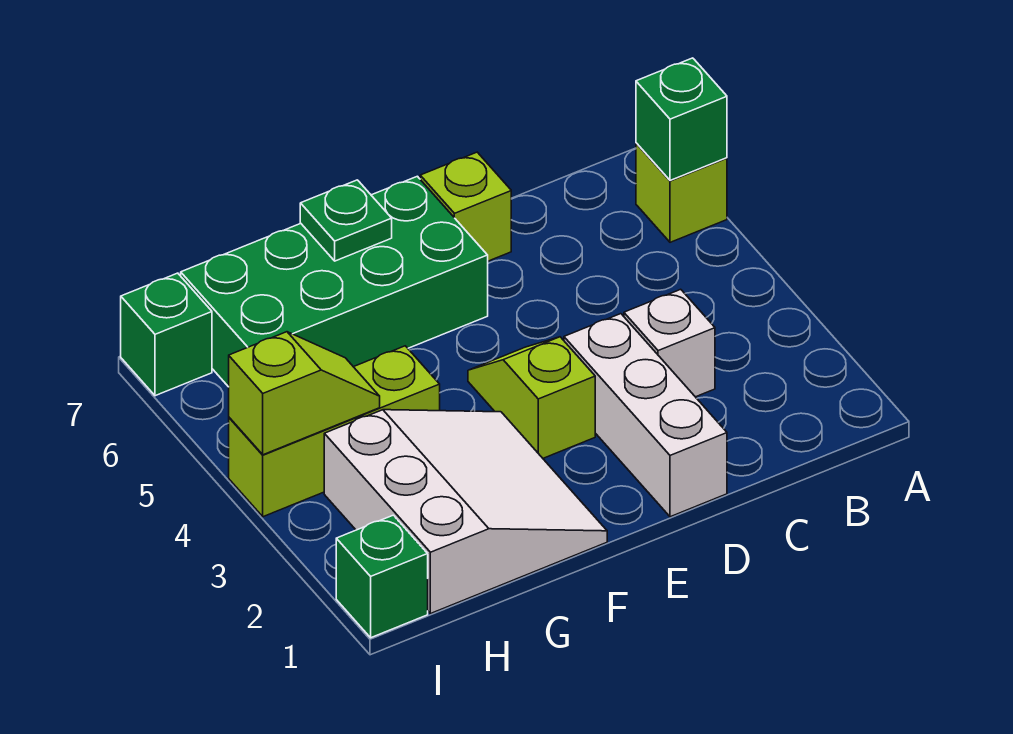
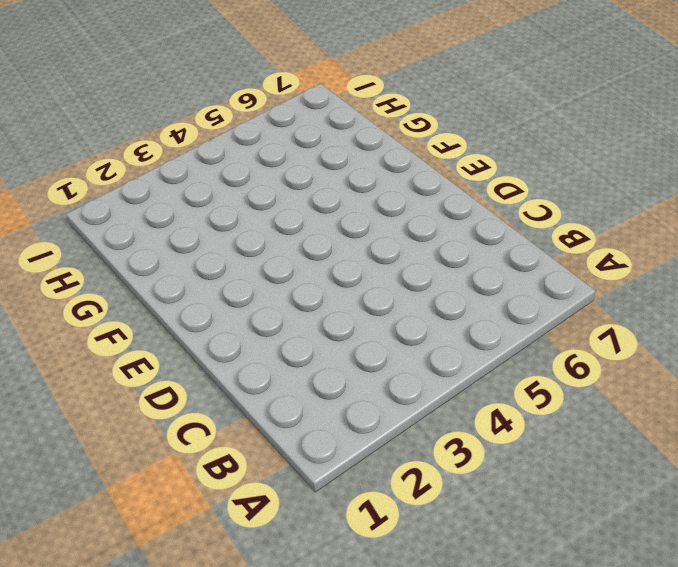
none -> lime brick A6 level 1
none -> white brick C3 level 1
none -> white brick D1:D3 level 1

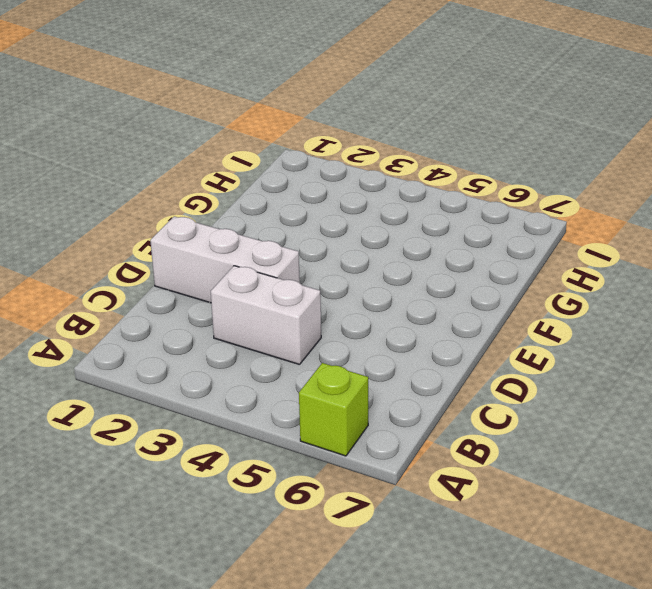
white brick C3:C4 level 1 -> white brick C3 level 1
none -> lime brick D7 level 1
none -> lime slope E3:E4 level 1 top 3
none -> green brick E6:H7 level 1

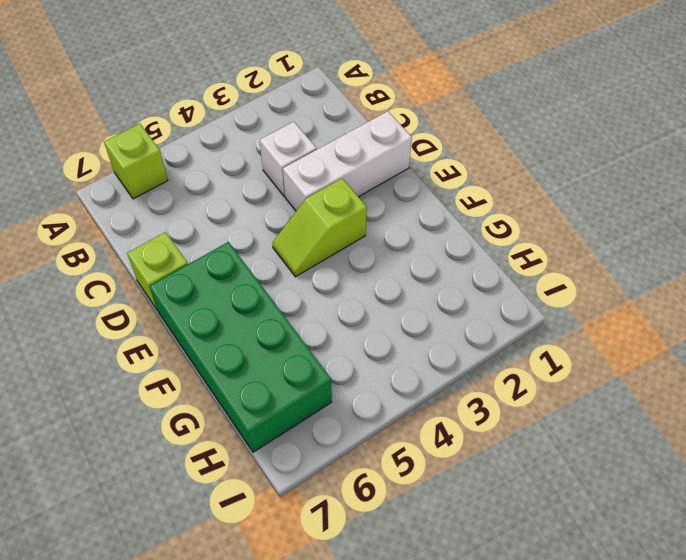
none -> white slope F1:H3 level 1 top H
none -> lime brick G4:I4 level 1
none -> green brick I1 level 1

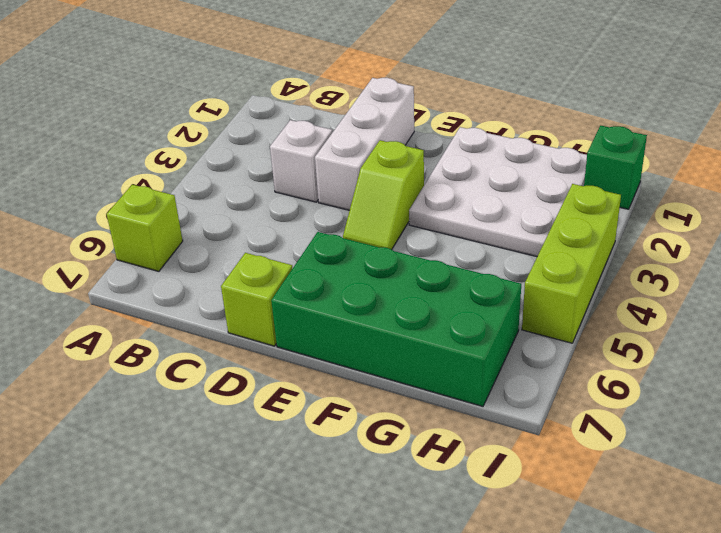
white plate F1:H3 level 1 -> white slope F1:H3 level 1 top H
lime brick I3:I5 level 1 -> lime brick G4:I4 level 1
none -> green brick I7 level 1
none -> green brick A6 level 2
none -> green plate F7 level 2

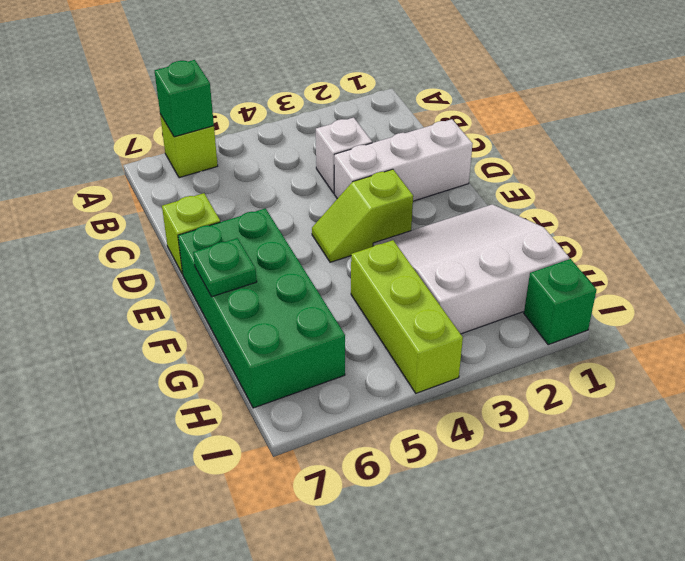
none -> green brick I7 level 1
none -> lime slope H4:I4 level 2 top I

